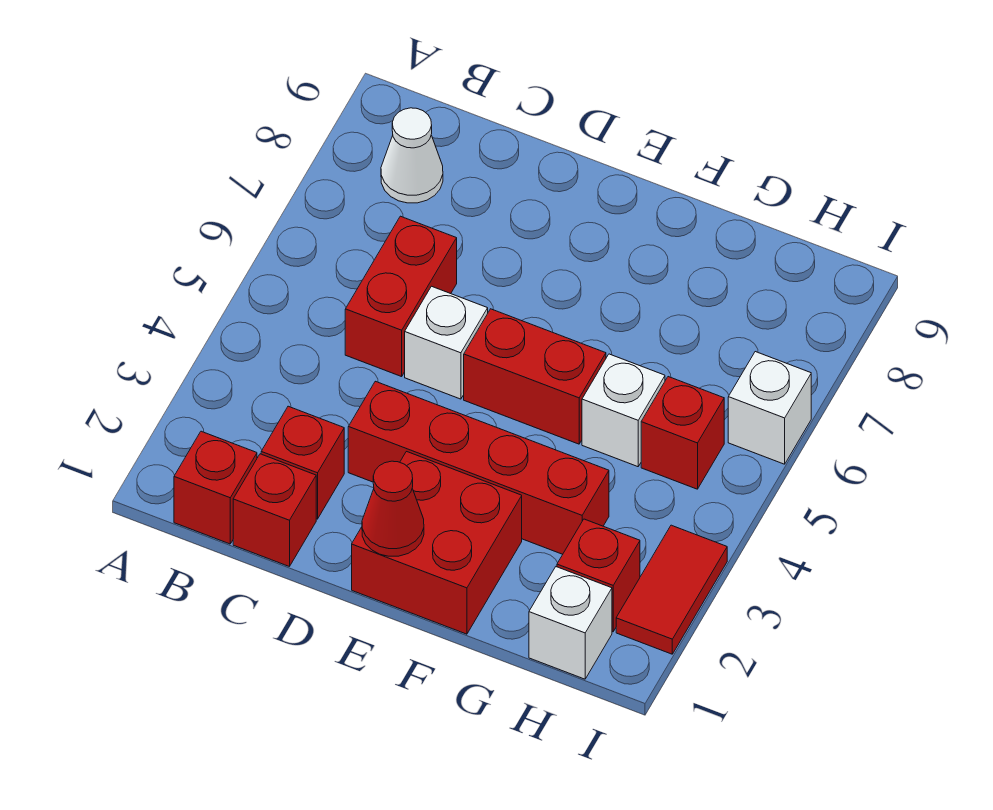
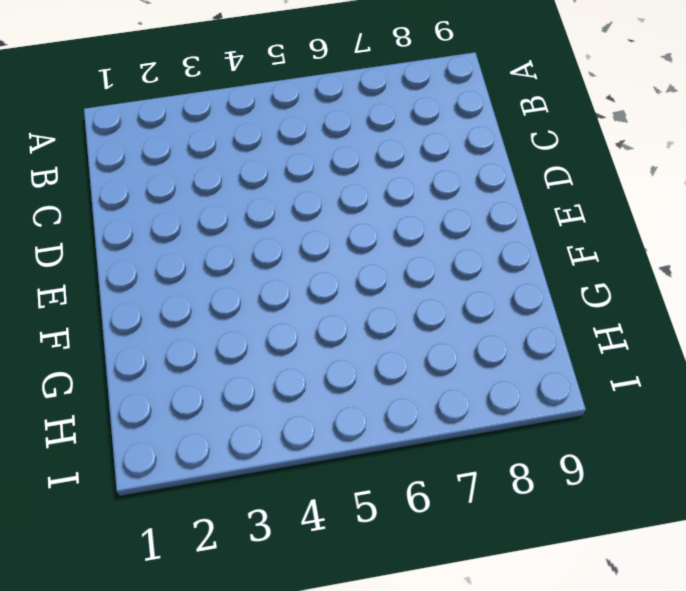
none -> red brick B1 level 1
none -> white cone B8 level 1
none -> red brick C1 level 1

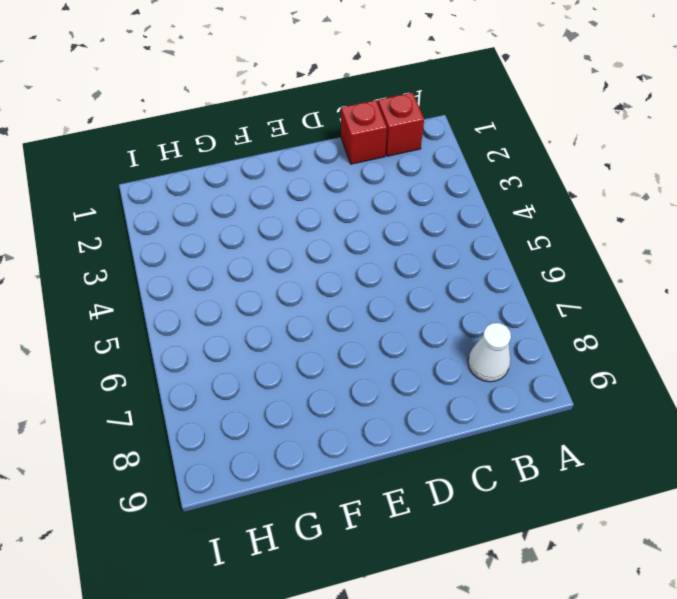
none -> red brick C2 level 1
none -> red brick C5:C6 level 1
none -> red brick D3:G3 level 1

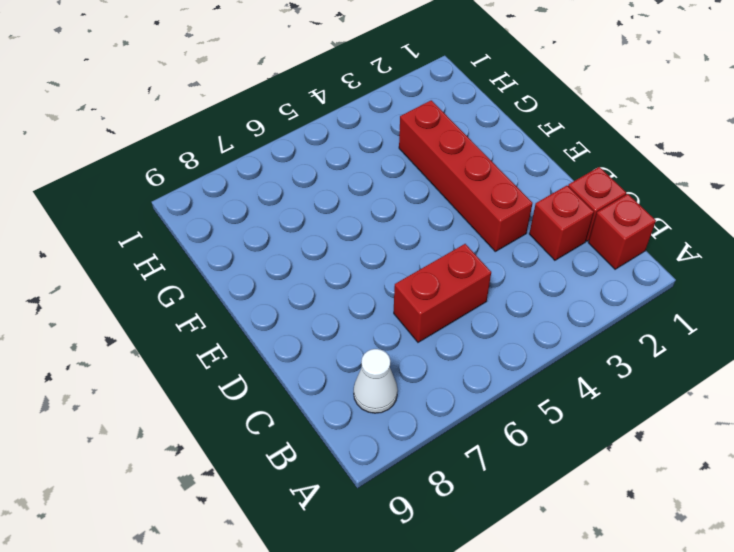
none -> white brick D5 level 1
none -> red brick E1:F2 level 1
none -> red brick E5:F5 level 1

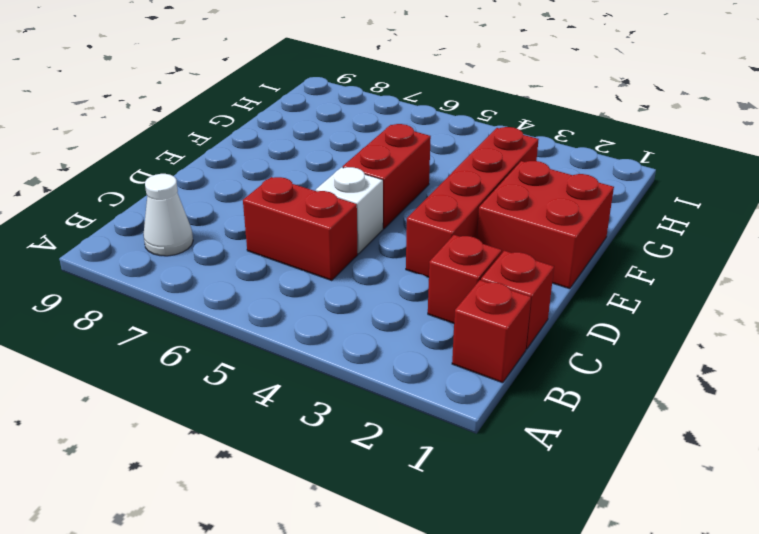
none -> white brick G5 level 1
none -> white brick H1 level 1
none -> red brick H2 level 1

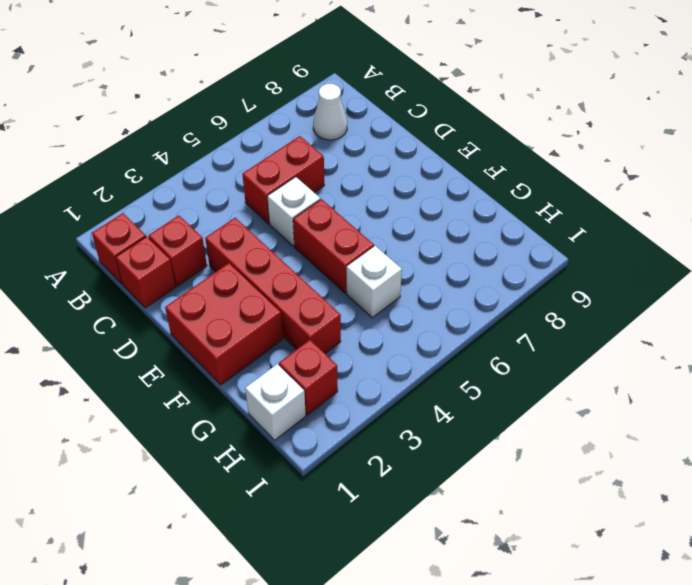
none -> red brick H5 level 1
none -> red tile I2:I3 level 1
none -> white brick I6 level 1

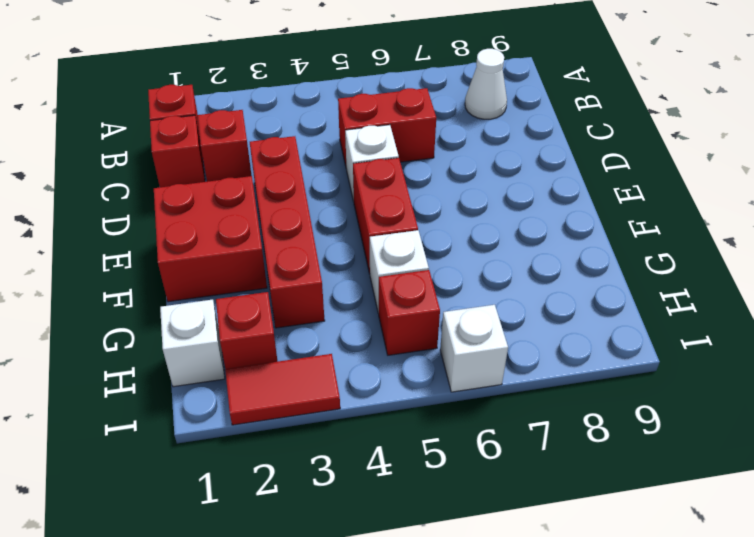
none -> red cone E1 level 2

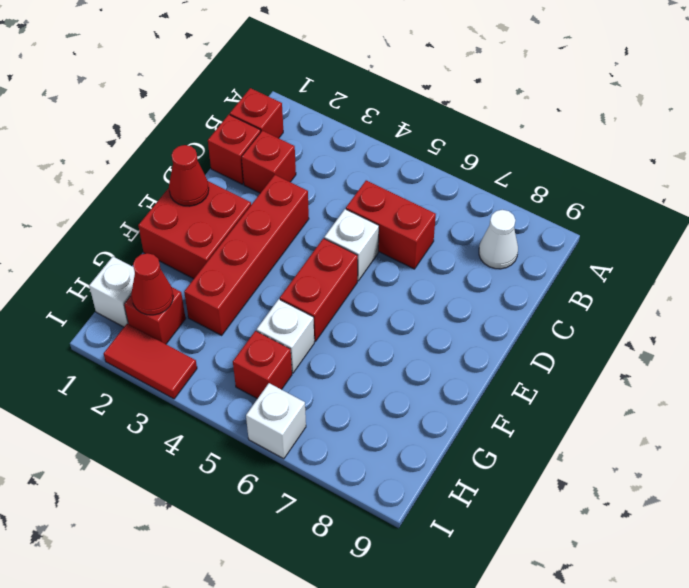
red cone H2 level 2 -> none

